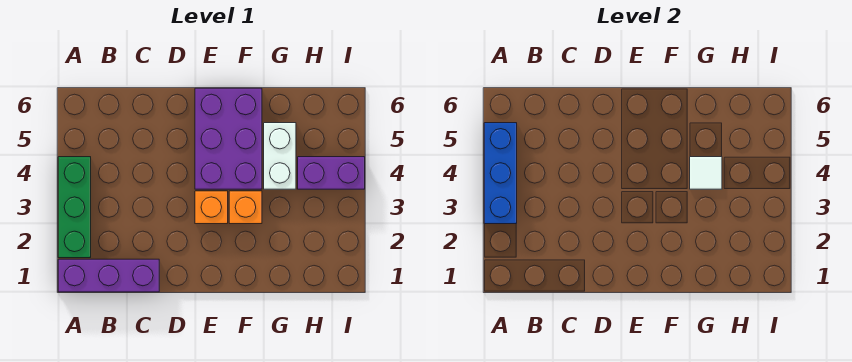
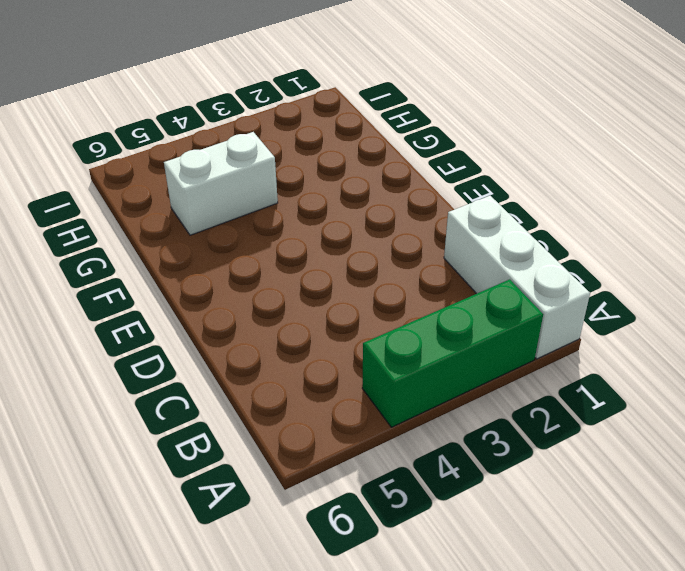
white brick A1:C1 level 1 -> purple brick A1:C1 level 1
none -> orange brick E3 level 1
none -> purple brick E4:F6 level 1

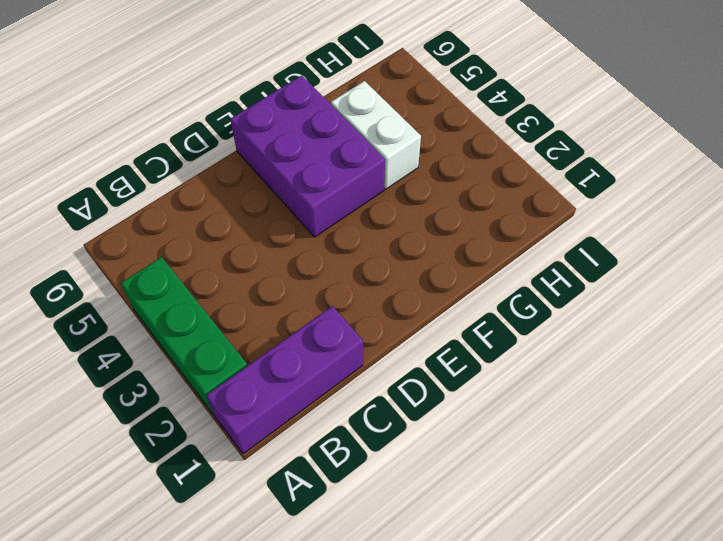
none -> orange brick E3 level 1
none -> orange brick F3 level 1

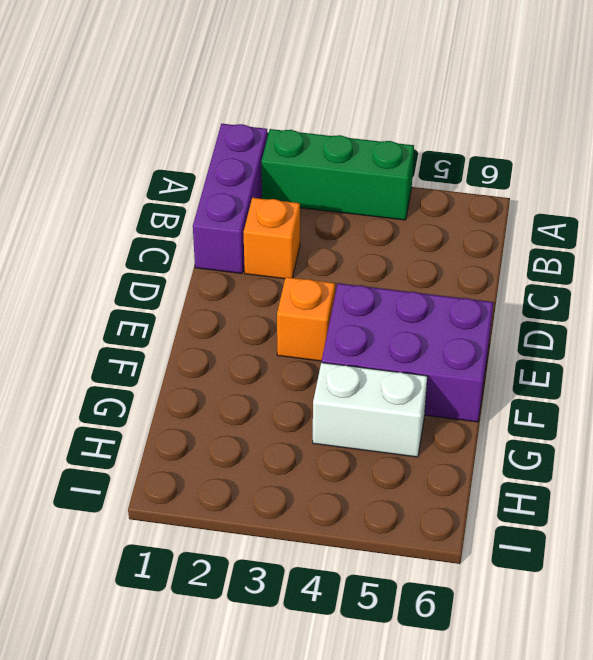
orange brick C2 level 1 -> orange brick F3 level 1
none -> purple brick H4:I4 level 1
none -> blue brick A3:A5 level 2

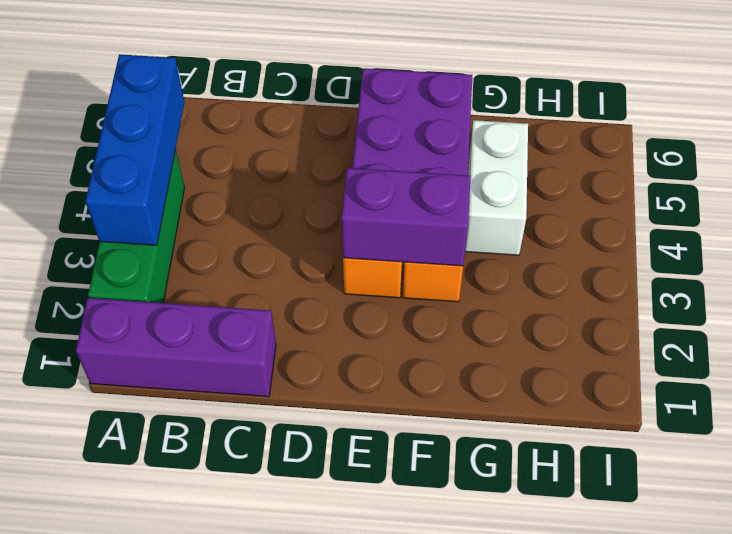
purple brick E3:F3 level 2 -> purple brick H4:I4 level 1
none -> white tile G4 level 2

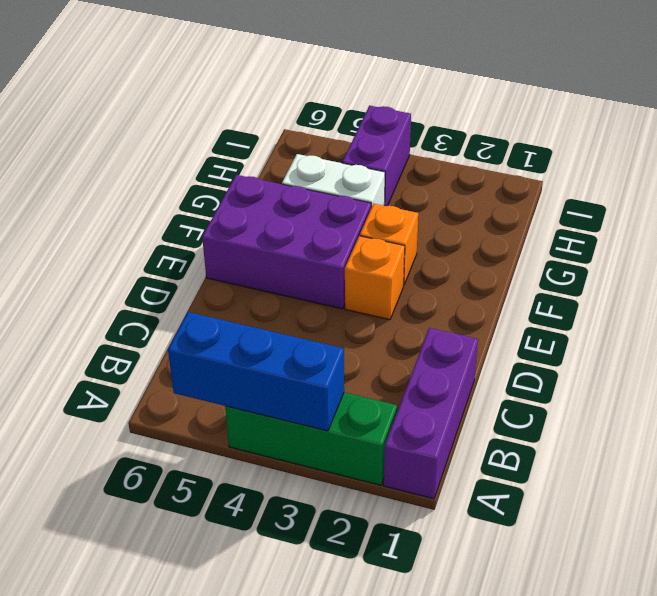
none -> white tile G4 level 2

